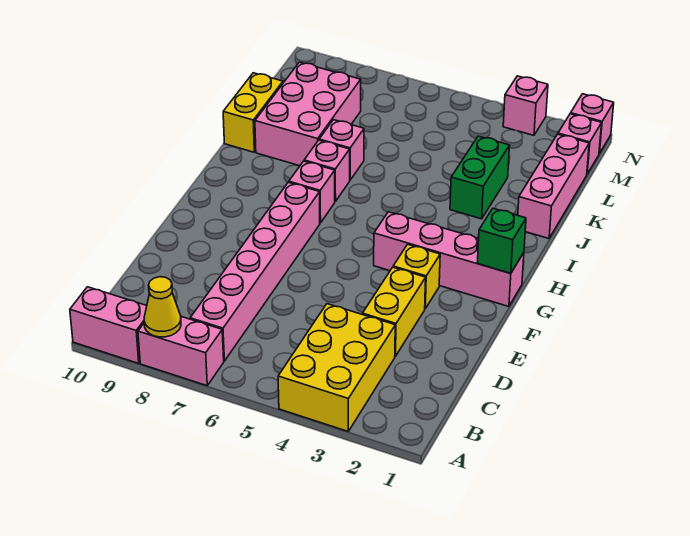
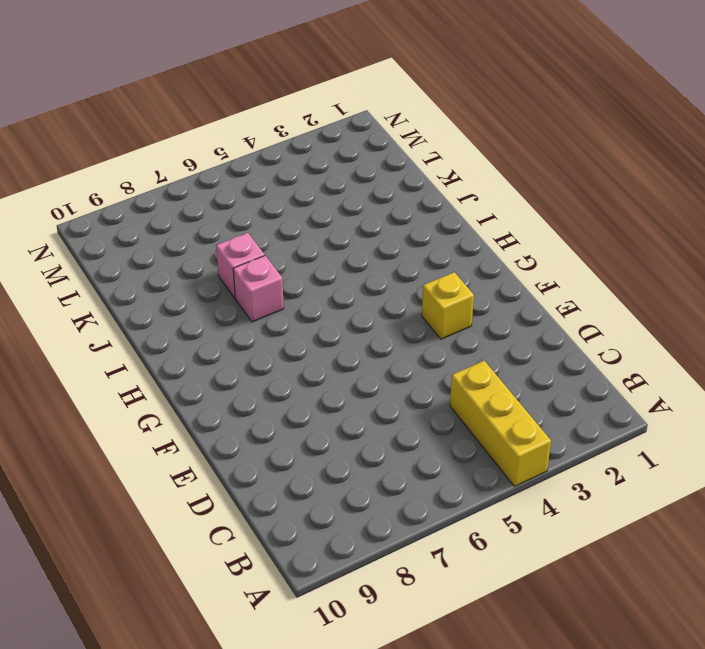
yellow brick A4:C4 level 1 -> yellow brick A3:C4 level 1
none -> pink brick A7:A8 level 1
none -> pink brick A9:A10 level 1
none -> pink brick B7:G7 level 1

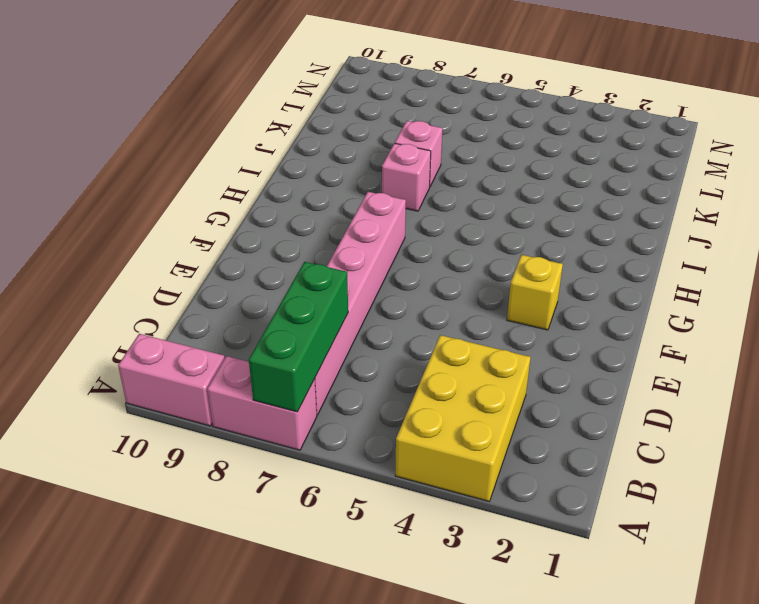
green brick A7:C7 level 2 -> none
none -> yellow brick D3:E3 level 1
none -> pink brick G1:G4 level 1
none -> pink brick H7 level 1

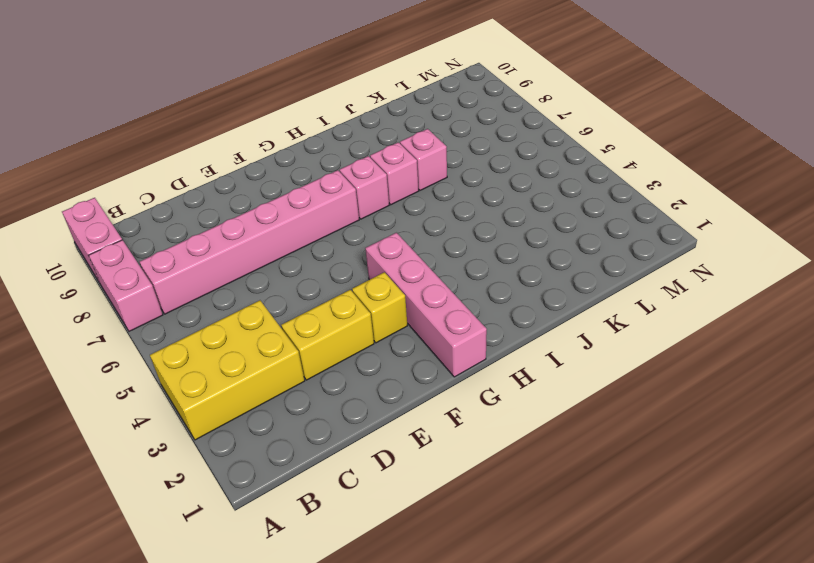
none -> pink brick J1:L1 level 1
none -> green brick J3:K3 level 1
none -> pink brick J8:L9 level 1

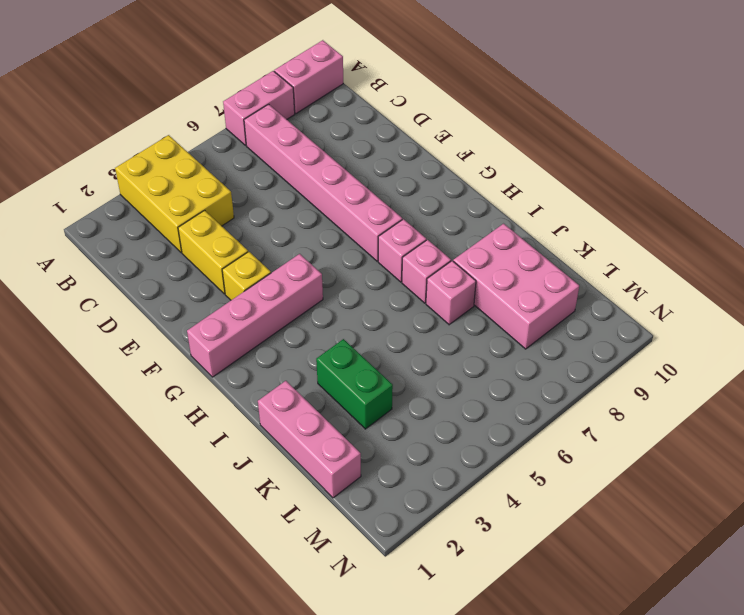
none -> yellow brick J10:K10 level 1
none -> pink brick M1 level 1
none -> pink brick N1 level 1

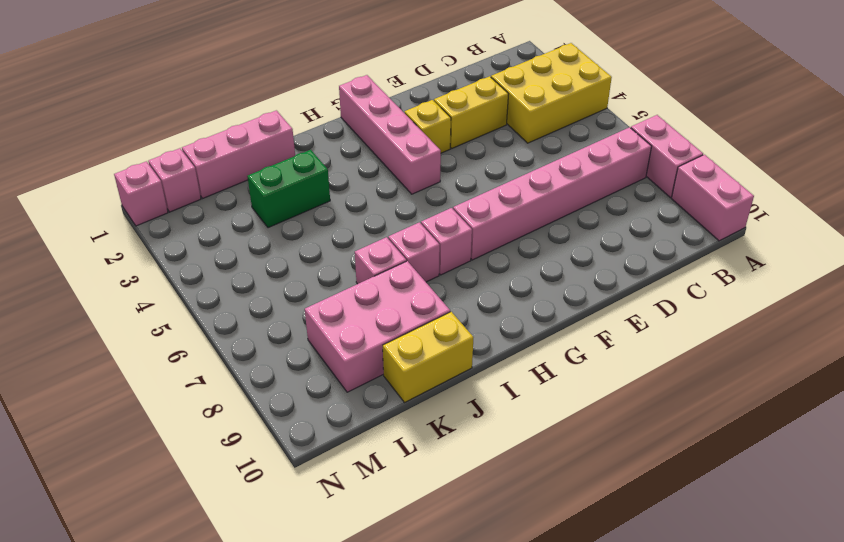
none -> pink brick N3 level 1
none -> yellow cone A8 level 2
none -> green brick G1 level 2

